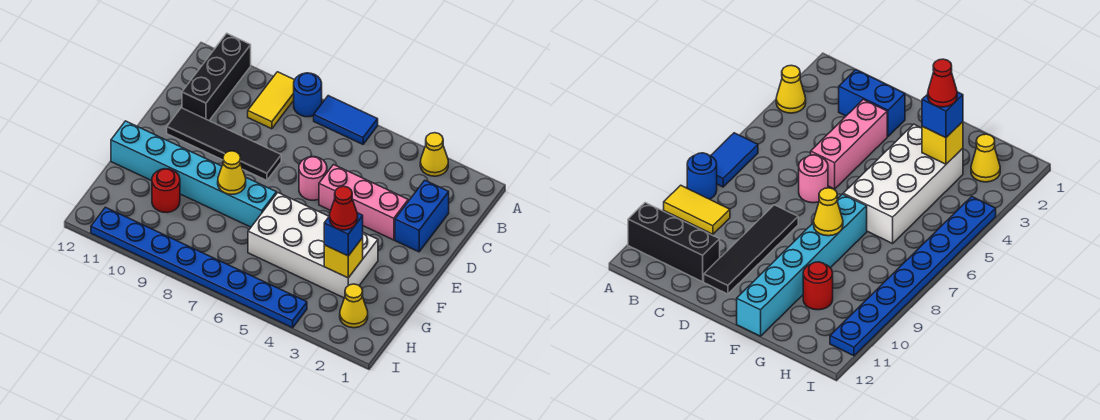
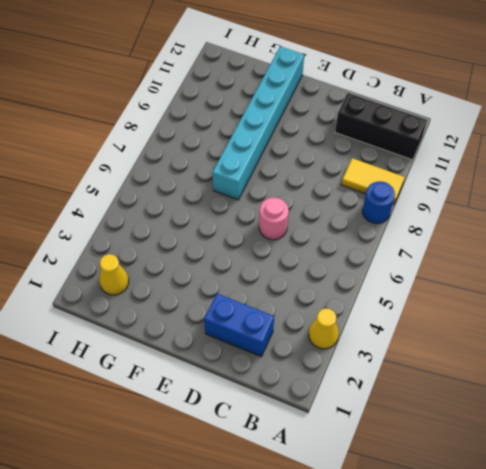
none -> blue tile A6:A7 level 1
none -> pink brick D3:D5 level 1
none -> black tile D8:D11 level 1

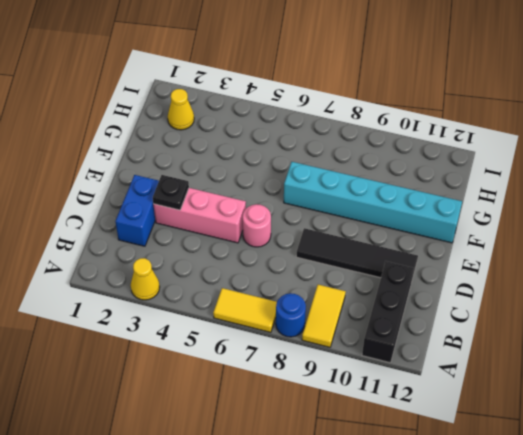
yellow tile A6:A7 level 1 -> blue tile A6:A7 level 1
black plate D3 level 2 -> none
none -> white brick F3:G6 level 1
none -> red round brick G10 level 1
none -> blue plate I4:I11 level 1

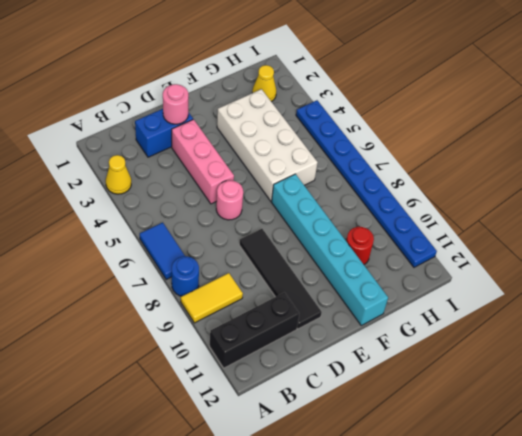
pink round brick D2 level 2 -> none
none -> yellow cone F8 level 2
none -> yellow brick G3 level 2
none -> blue brick G3 level 3

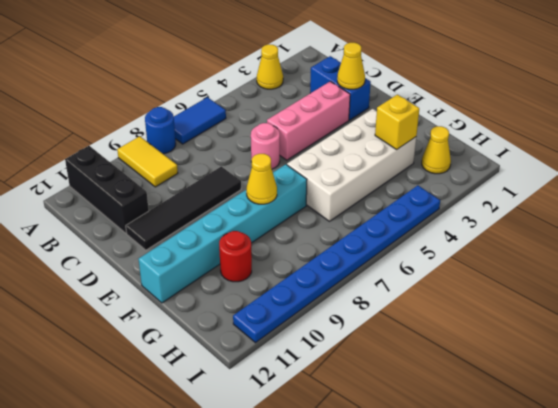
yellow cone D2 level 2 -> none
none -> blue brick G3 level 3
none -> red cone G3 level 4

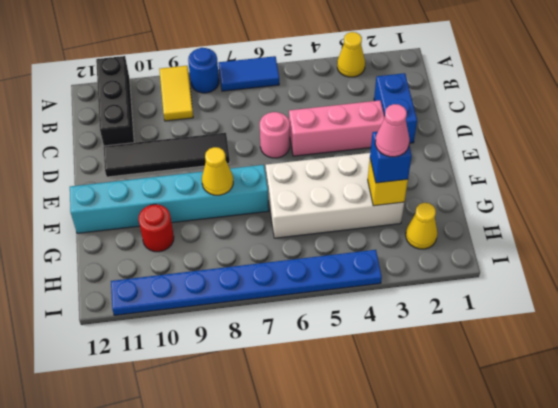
pink cone G3 level 4 -> red cone G3 level 4

